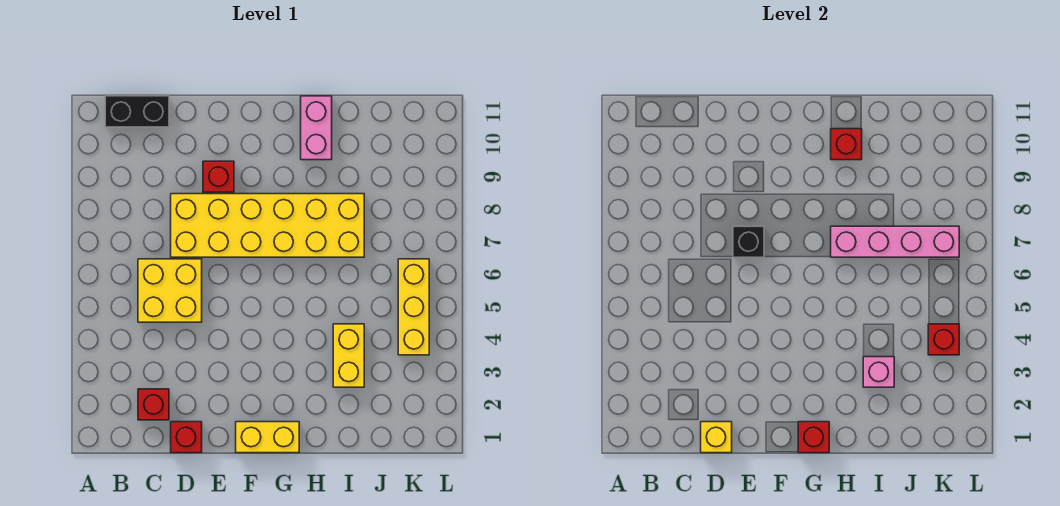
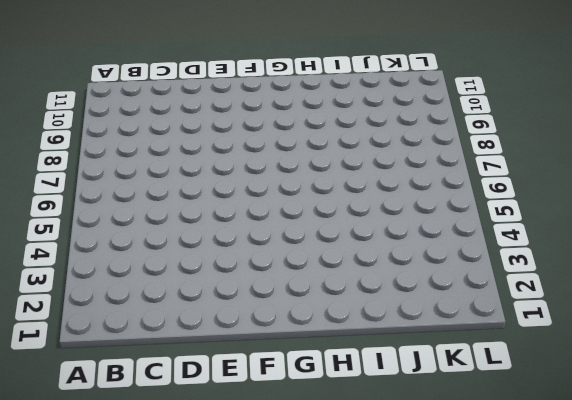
none -> black brick B11:C11 level 1
none -> red brick C2 level 1
none -> yellow brick C5:D6 level 1

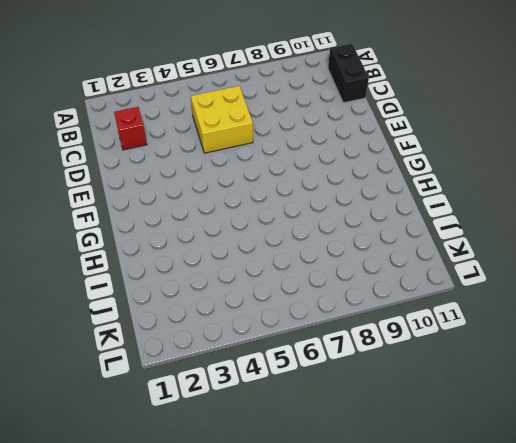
none -> red brick D1 level 1
none -> yellow brick D7:I8 level 1
none -> red brick E9 level 1

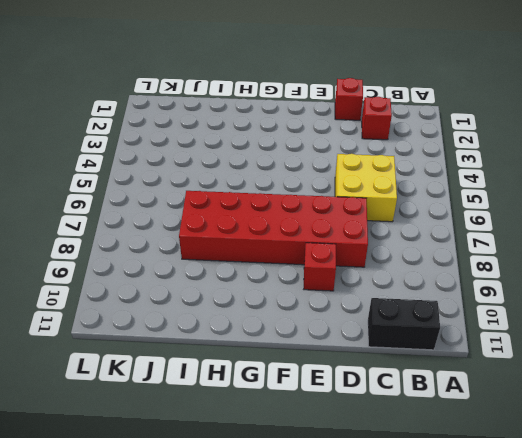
red brick D7:I8 level 1 -> yellow brick D7:I8 level 1
none -> yellow brick F1:G1 level 1
none -> pink brick H10:H11 level 1
none -> yellow brick I3:I4 level 1

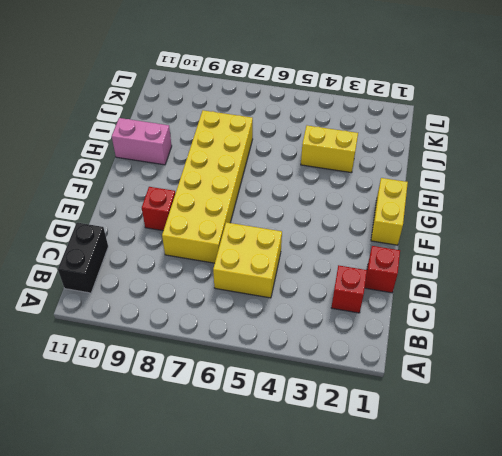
none -> yellow brick K4:K6 level 1
none -> yellow brick D1 level 2
none -> black brick E7 level 2

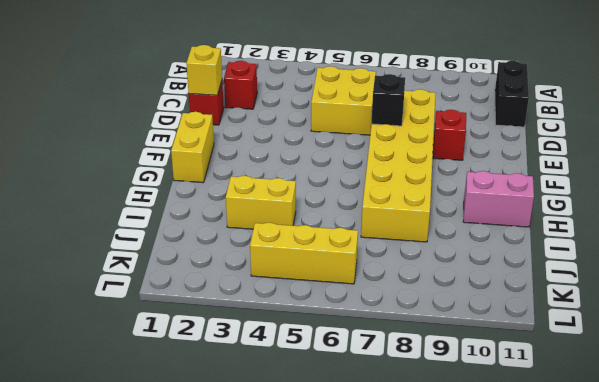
none -> red brick G1 level 2
none -> pink brick H7:K7 level 2
none -> red brick H10 level 2

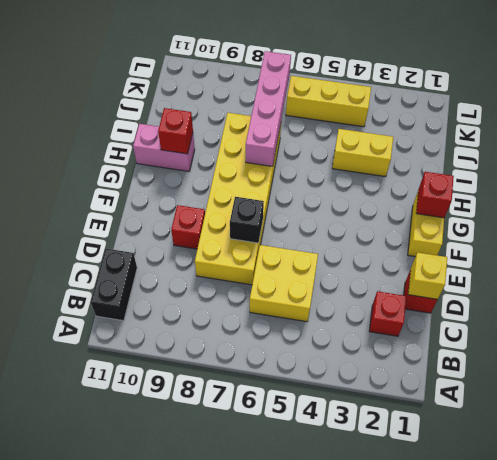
none -> pink brick I3 level 2
none -> red brick K4 level 2

